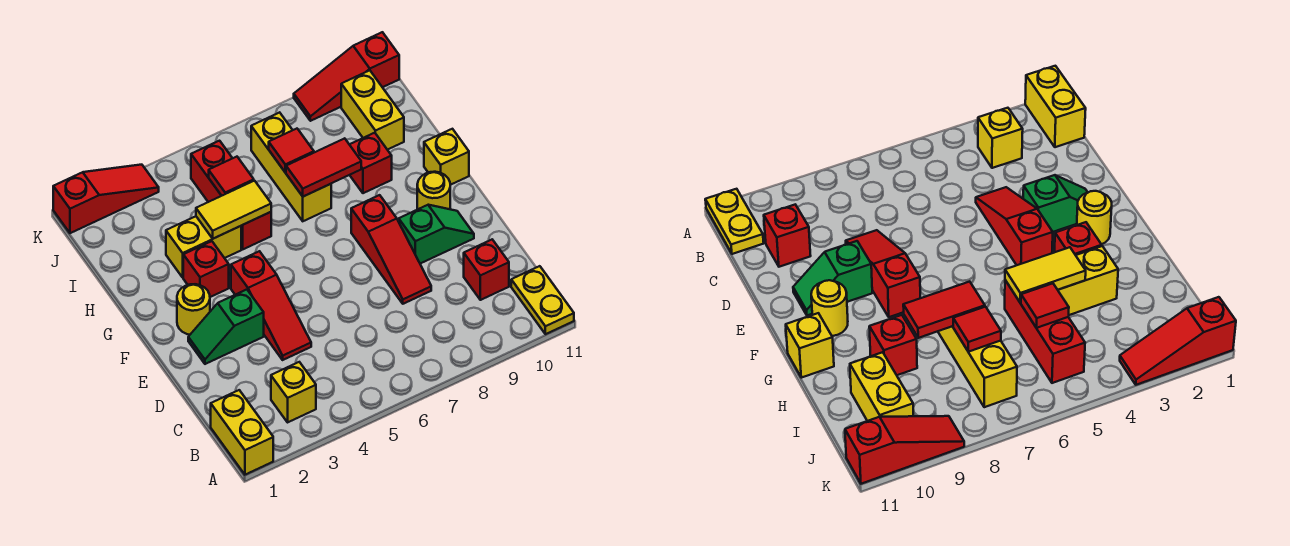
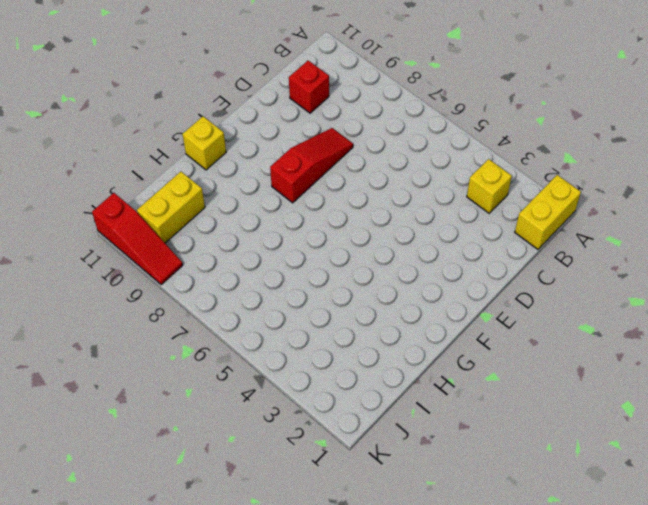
none -> yellow plate A11:B11 level 1
none -> red slope D4:F4 level 1 top F
none -> green slope E2:E3 level 1 top 3

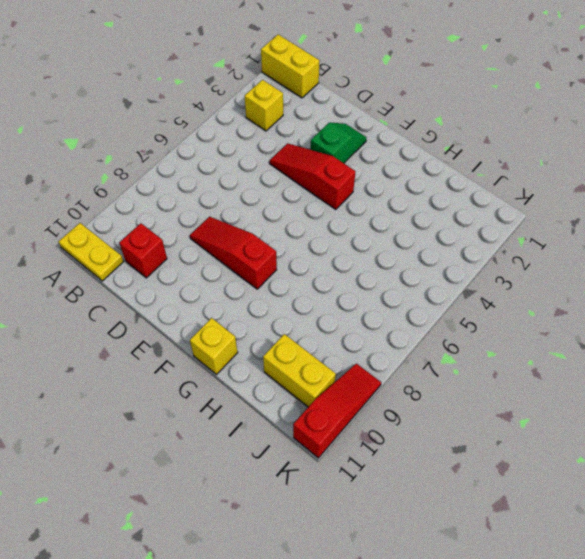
none -> green slope E9:E10 level 1 top 9
none -> yellow round brick F2 level 1
none -> yellow round brick F10 level 1

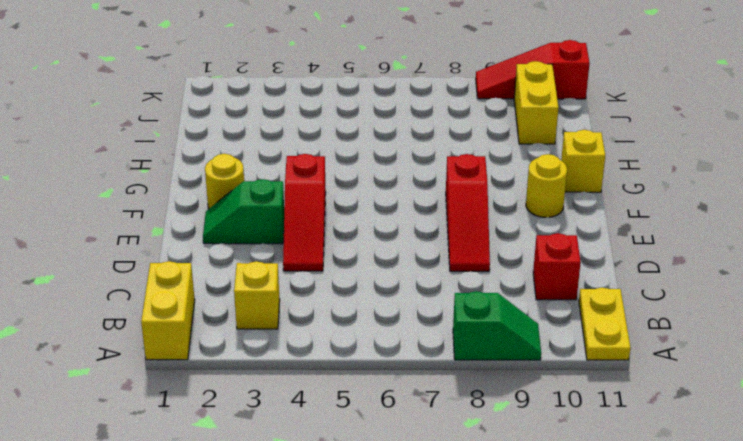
green slope A8:A9 level 1 top 8 -> green slope E9:E10 level 1 top 9
none -> red brick G3 level 1
none -> yellow brick H3:H4 level 1
none -> red brick H5:J5 level 1

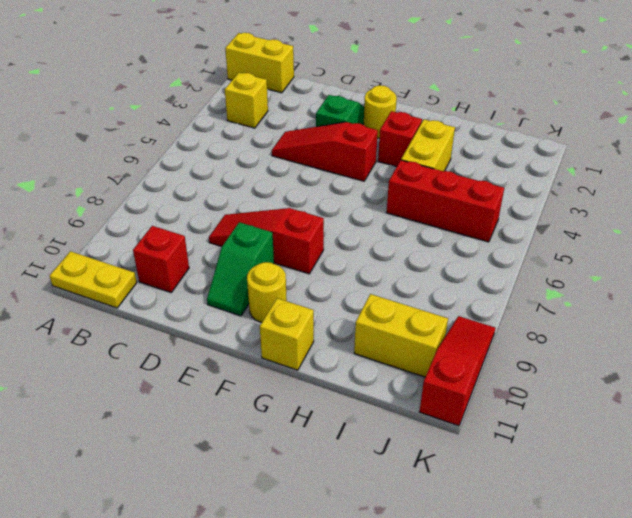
none -> yellow brick H7:J7 level 1
none -> red brick H9 level 1
none -> red slope K1:K3 level 1 top 1

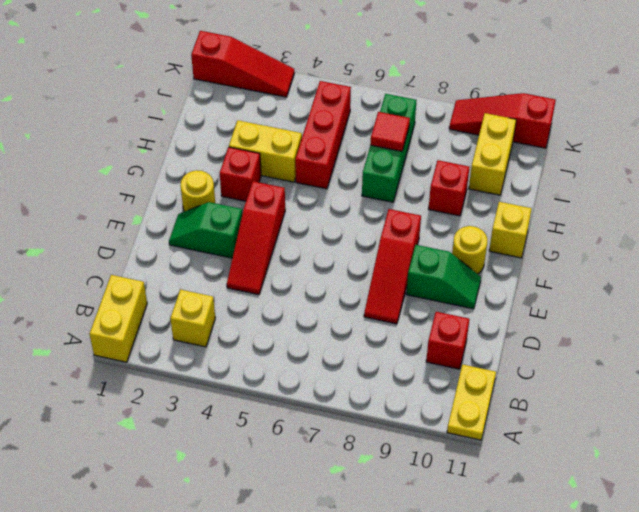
green brick H7:J7 level 1 -> yellow brick H7:J7 level 1
none -> yellow tile H4:H5 level 2
none -> red tile H7:H8 level 2
none -> red tile I5 level 2

